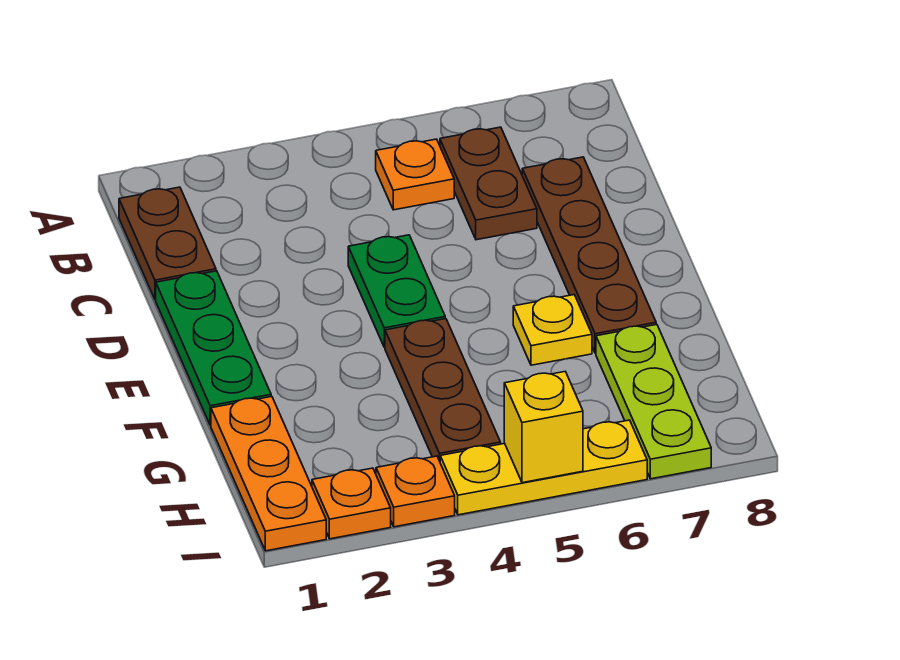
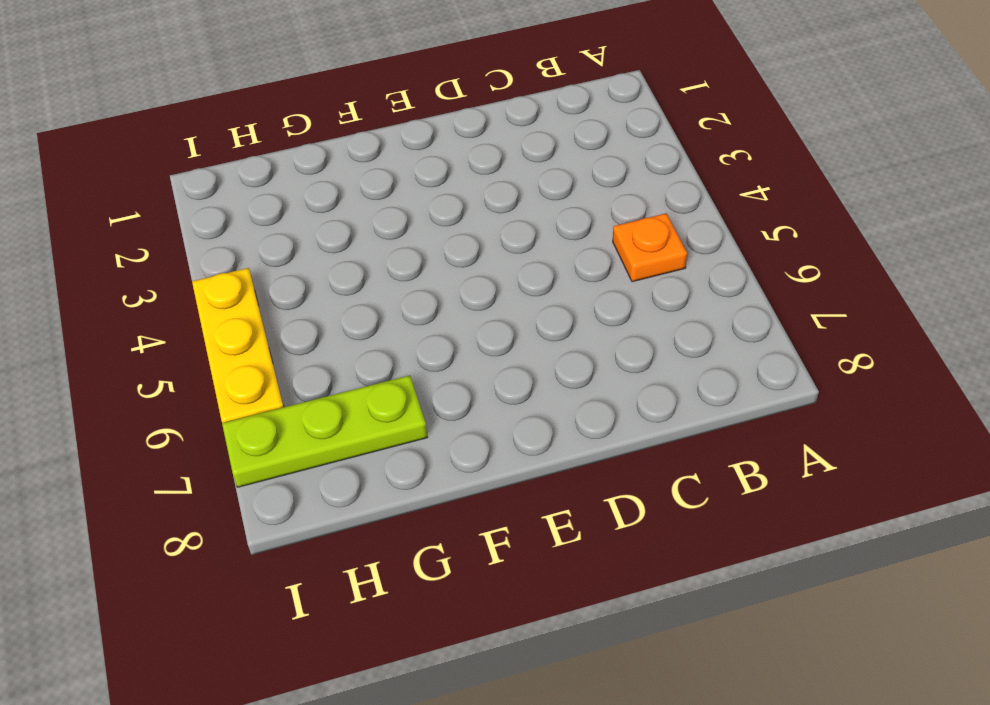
none -> brown plate B1:C1 level 1
none -> brown plate B6:C6 level 1
none -> brown plate C7:F7 level 1

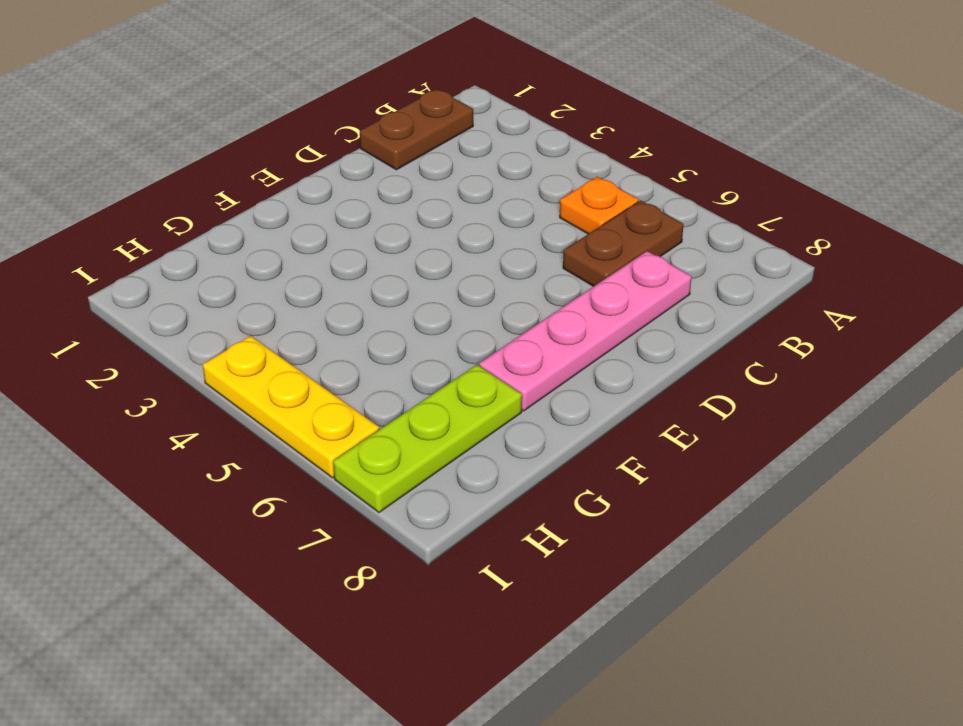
pink plate C7:F7 level 1 -> brown plate C7:F7 level 1
none -> green plate D1:F1 level 1
none -> green plate D4:E4 level 1
none -> brown plate F4:H4 level 1

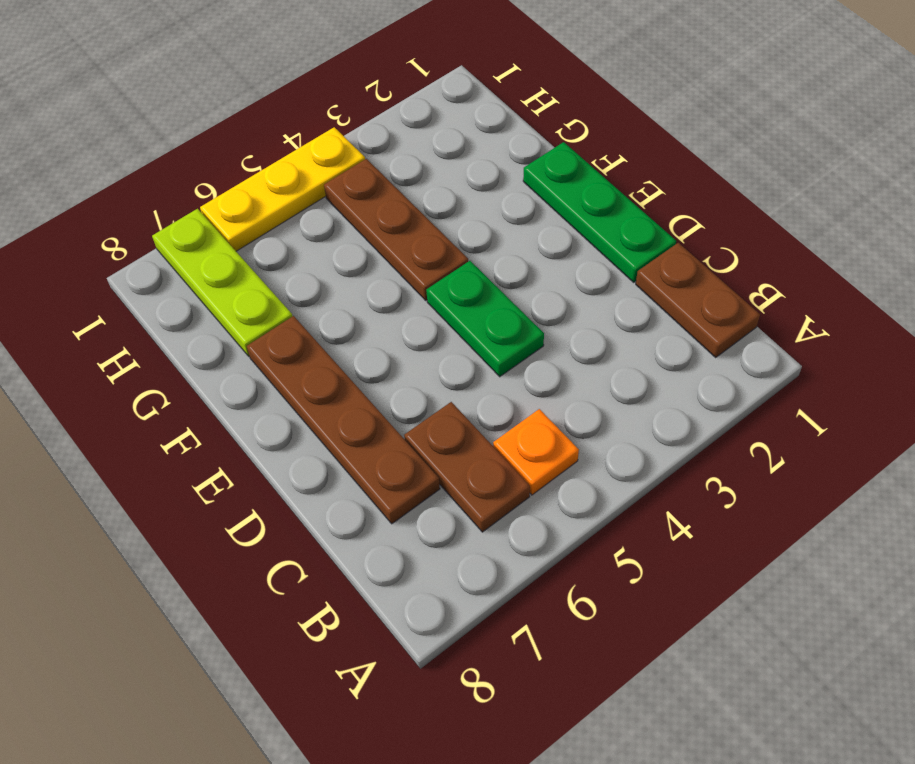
none -> yellow plate F6 level 1
none -> orange plate G1:I1 level 1
none -> orange plate I2 level 1

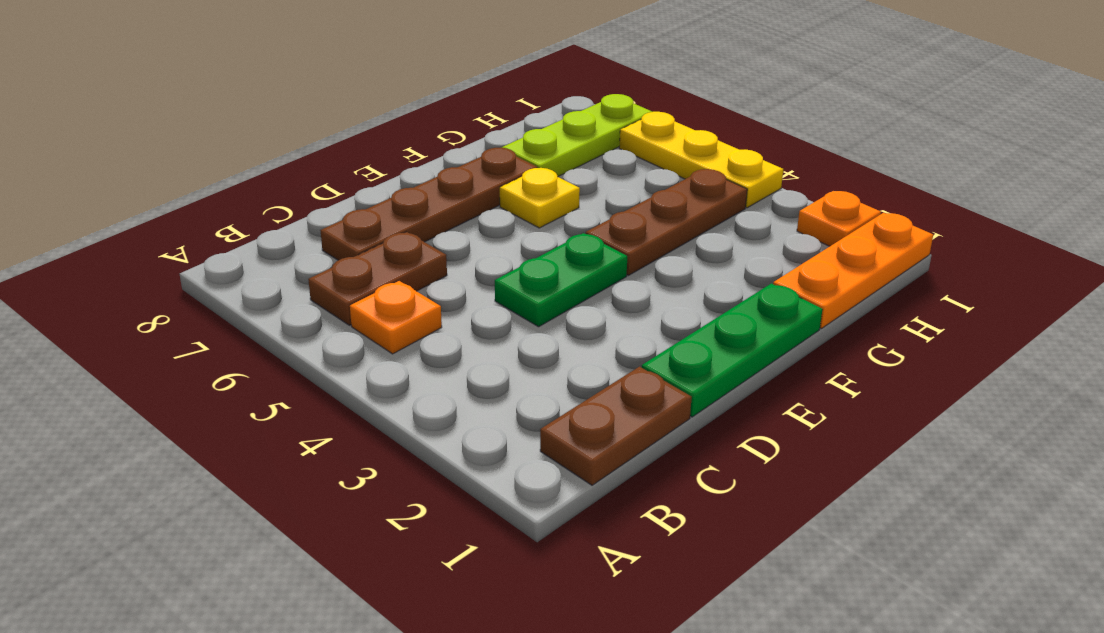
none -> orange plate I3 level 1
none -> yellow brick I5 level 2

